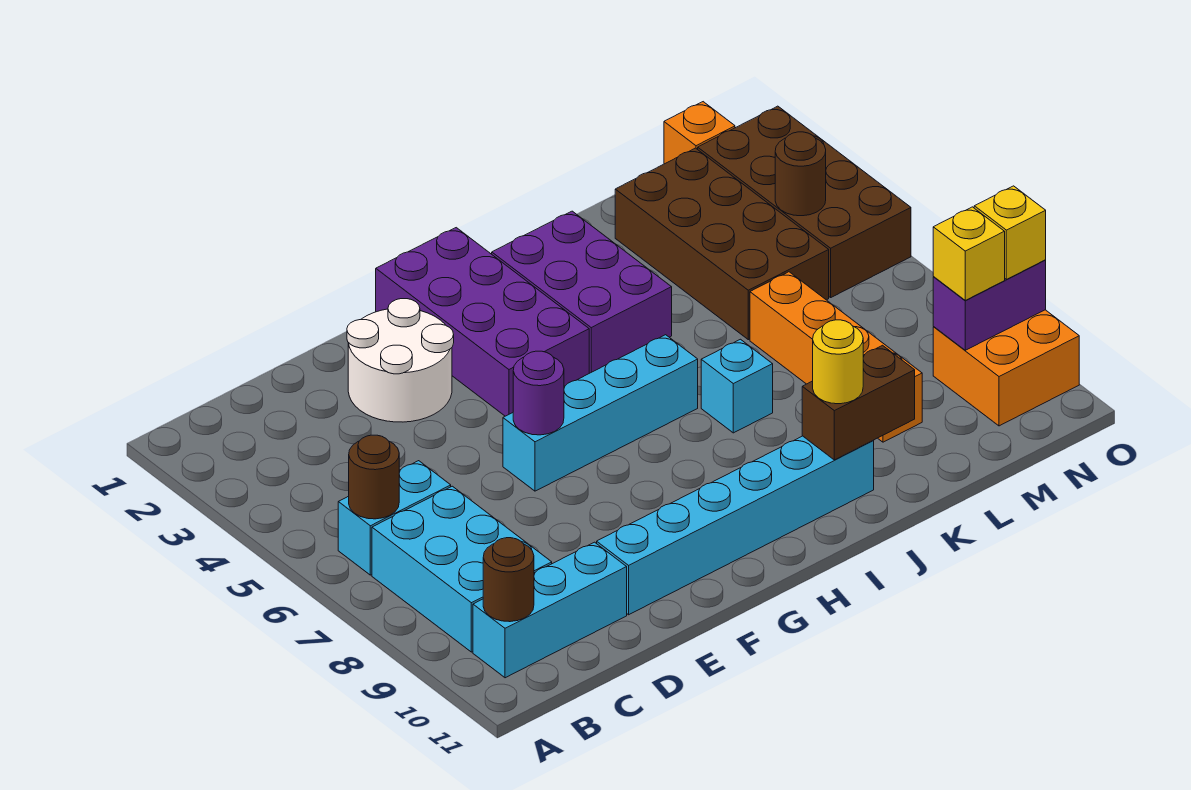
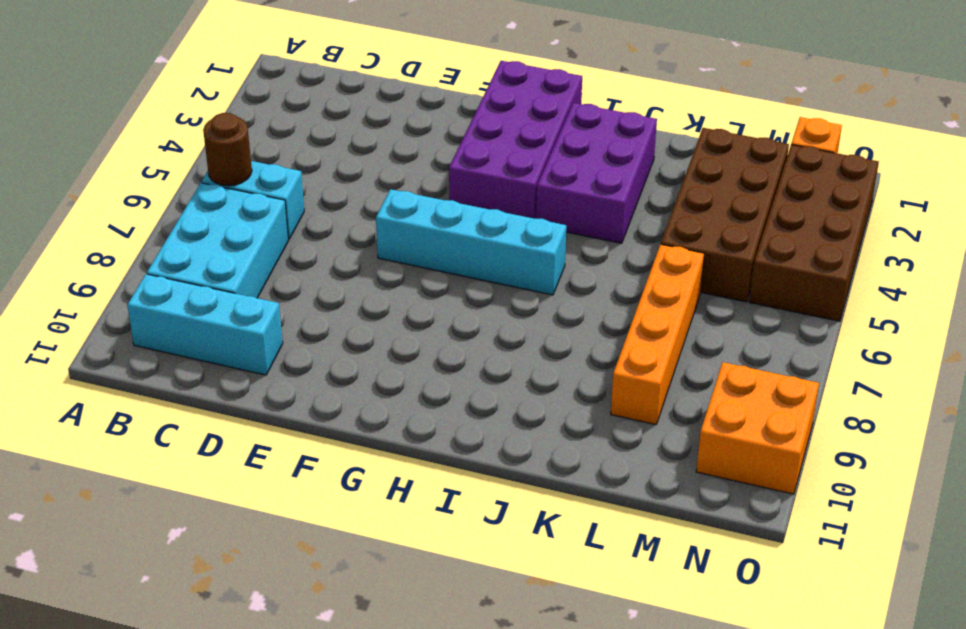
none -> white round brick E2:F3 level 1
none -> cyan brick E10:J10 level 1
none -> cyan brick J7 level 1

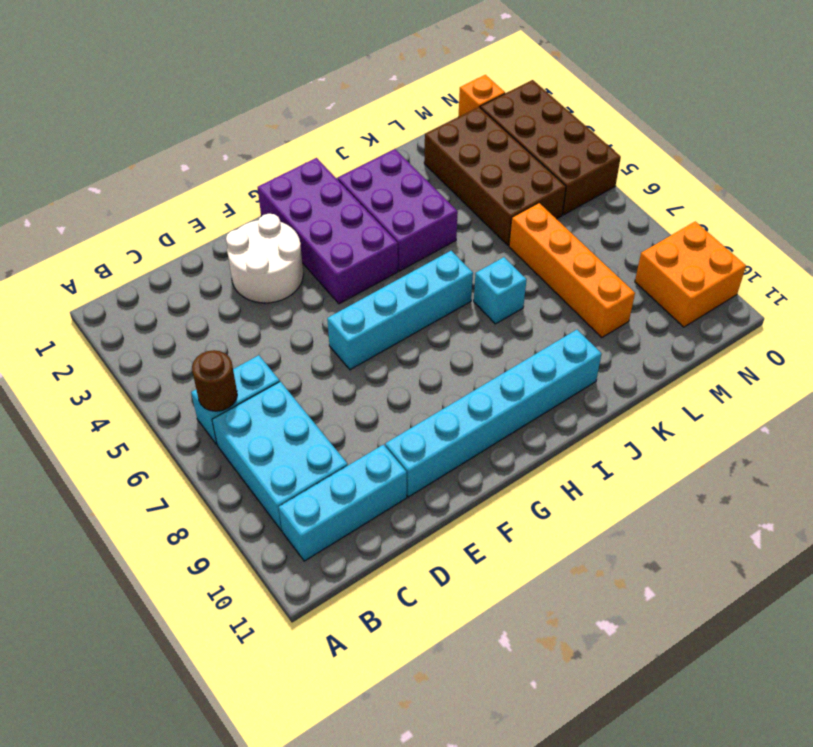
none -> brown round brick B10 level 2
none -> purple round brick F6 level 2
none -> brown brick J10:K10 level 2

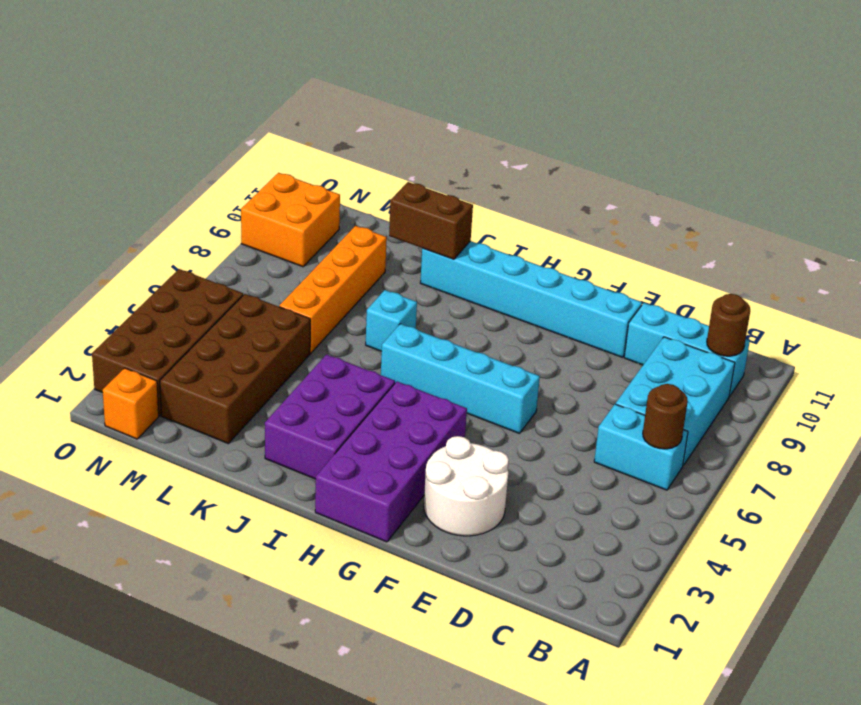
none -> purple round brick F6 level 2
none -> brown round brick N4 level 2
none -> purple brick N9:O9 level 2

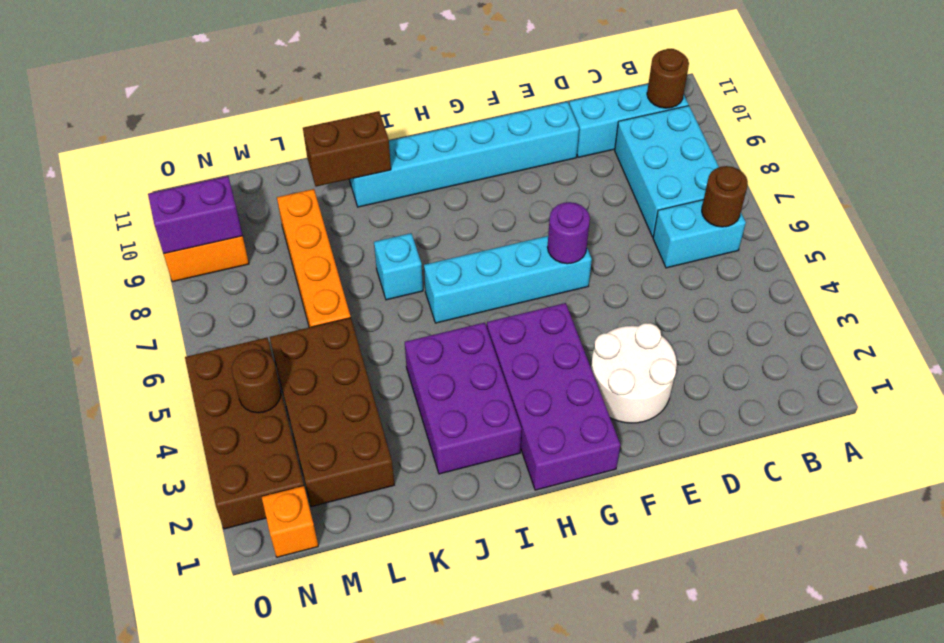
none -> yellow round brick J10 level 3
none -> yellow brick N9 level 3
none -> yellow brick O9 level 3

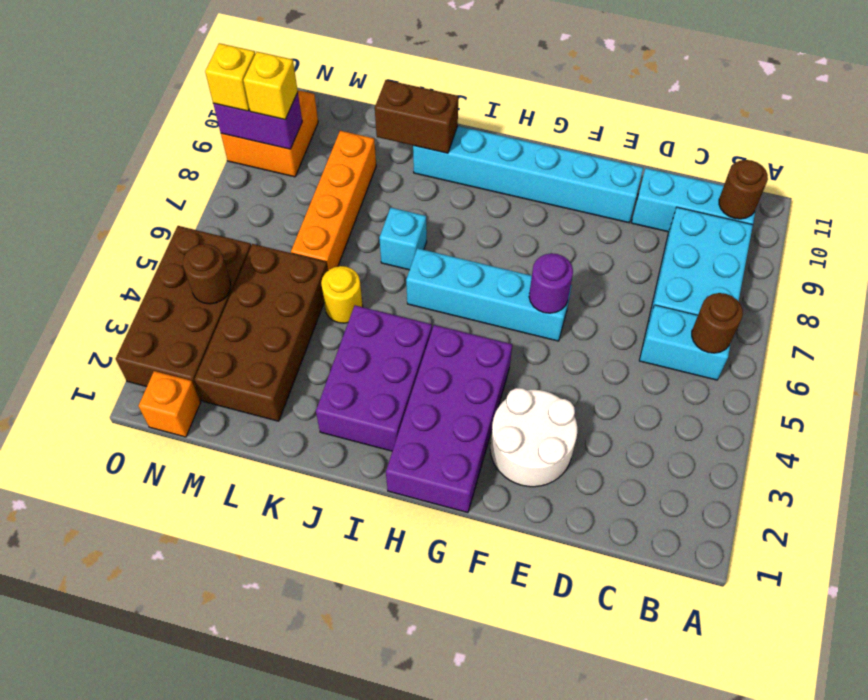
yellow round brick K5 level 1 -> yellow round brick J10 level 3

